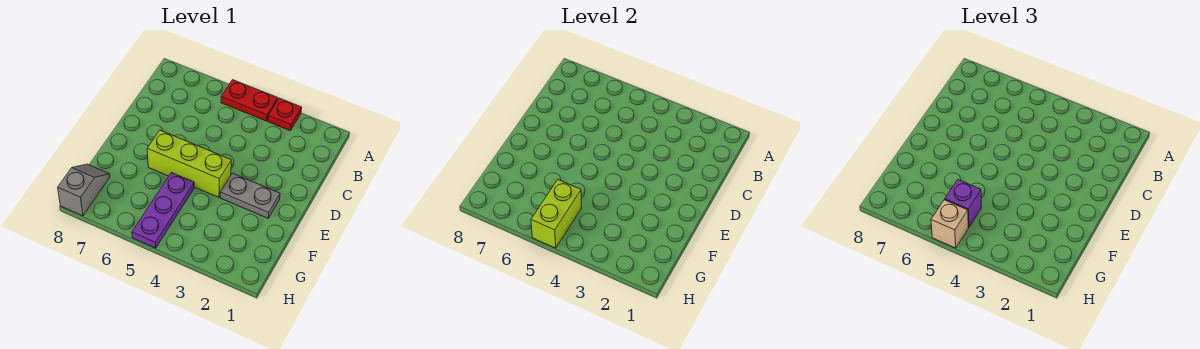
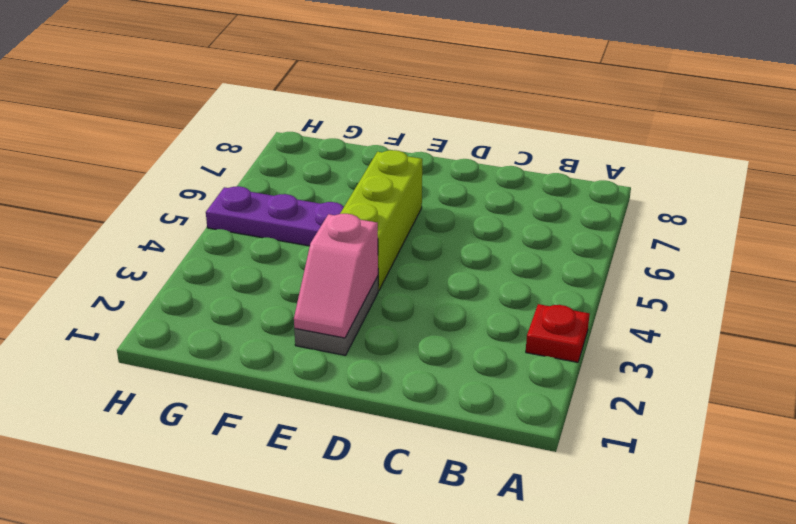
pink slope E2:E3 level 2 top 3 -> none
none -> red plate A4:A5 level 1
none -> grey slope G8:H8 level 1 top H

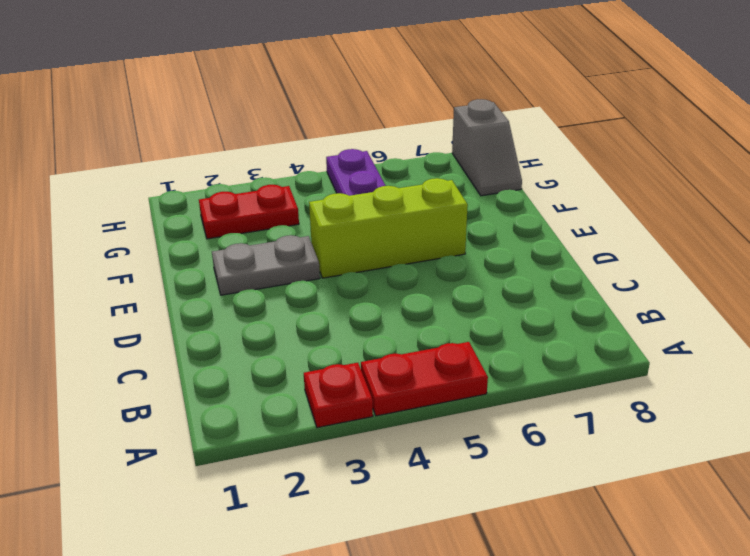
red plate G2:G3 level 1 -> none
none -> lime brick G5:H5 level 2
none -> purple brick G5 level 3

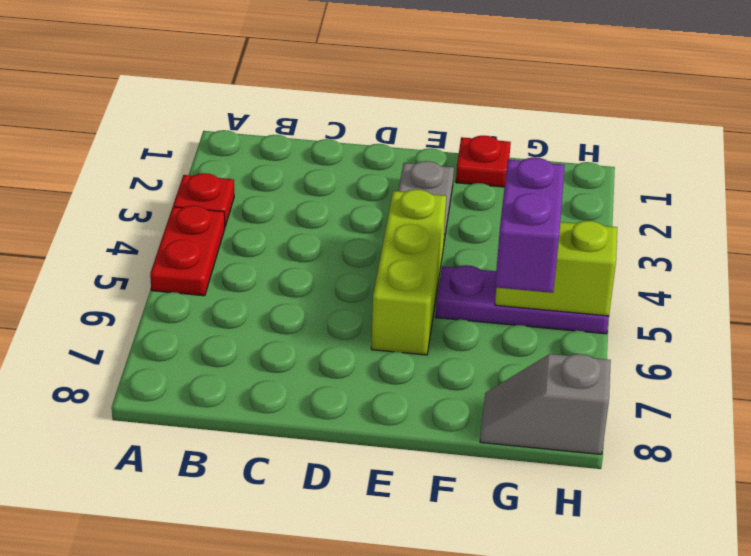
red plate F1 level 1 -> none
purple brick G5:G6 level 3 -> purple brick G5 level 3
none -> tan brick H5 level 3

